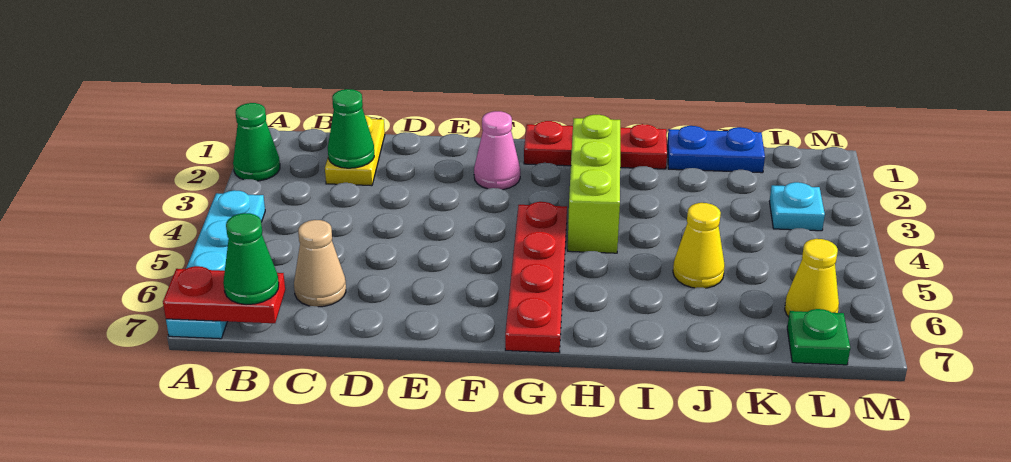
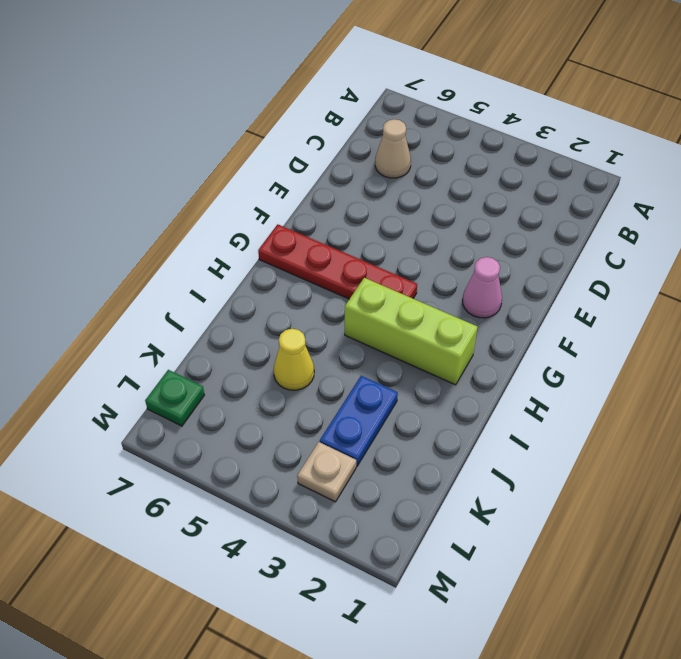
blue plate J3:K3 level 1 -> blue plate J1:K1 level 1
tan plate L3 level 1 -> cyan plate L3 level 1
none -> green cone A2 level 1
none -> cyan plate A4:A7 level 1
none -> yellow plate C1:C2 level 1

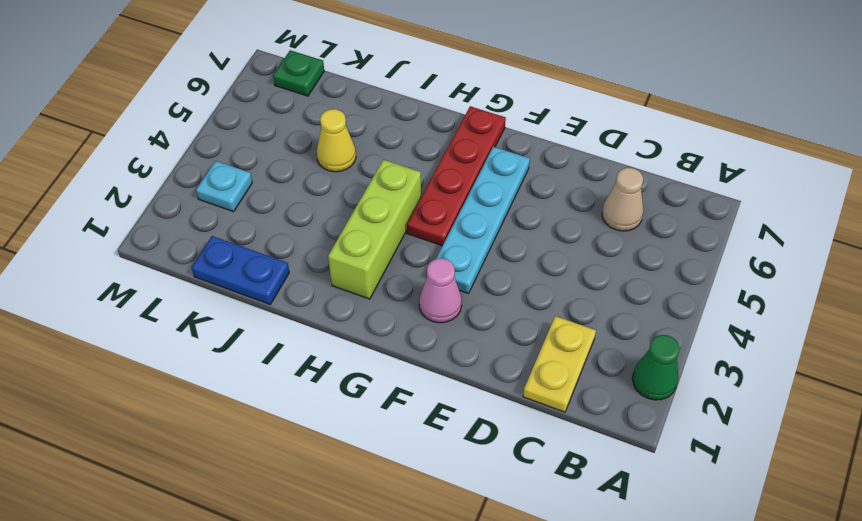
cyan plate F3:F6 level 1 -> cyan plate A4:A7 level 1
none -> red plate G1:I1 level 1
none -> yellow cone L6 level 1
none -> red plate A7:B7 level 2

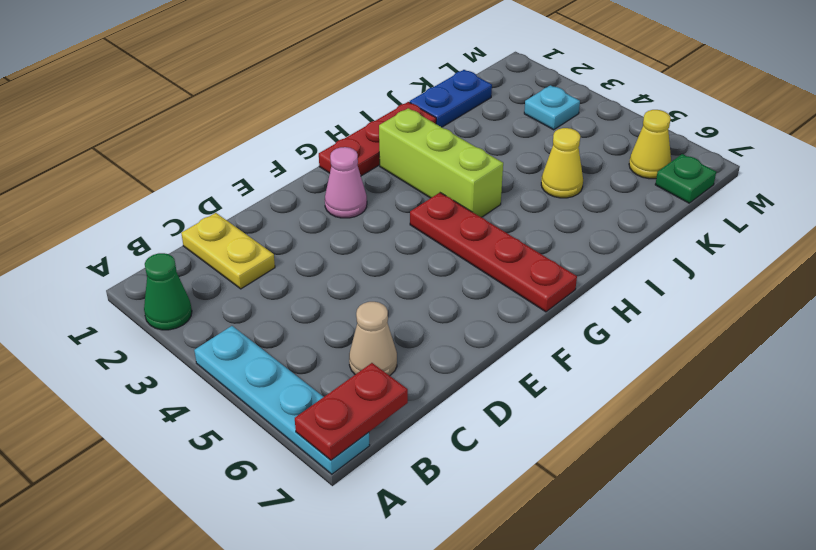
none -> green cone C2 level 2
none -> green cone B7 level 3

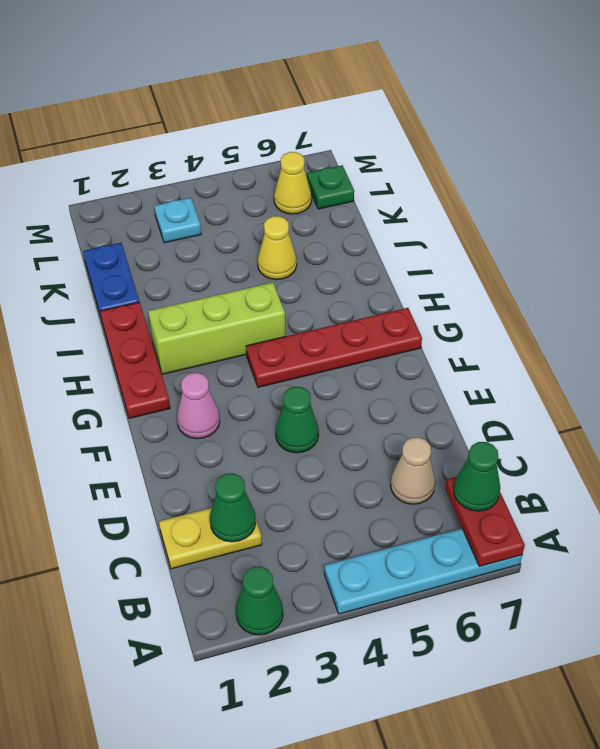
green cone E4 level 1 -> none

